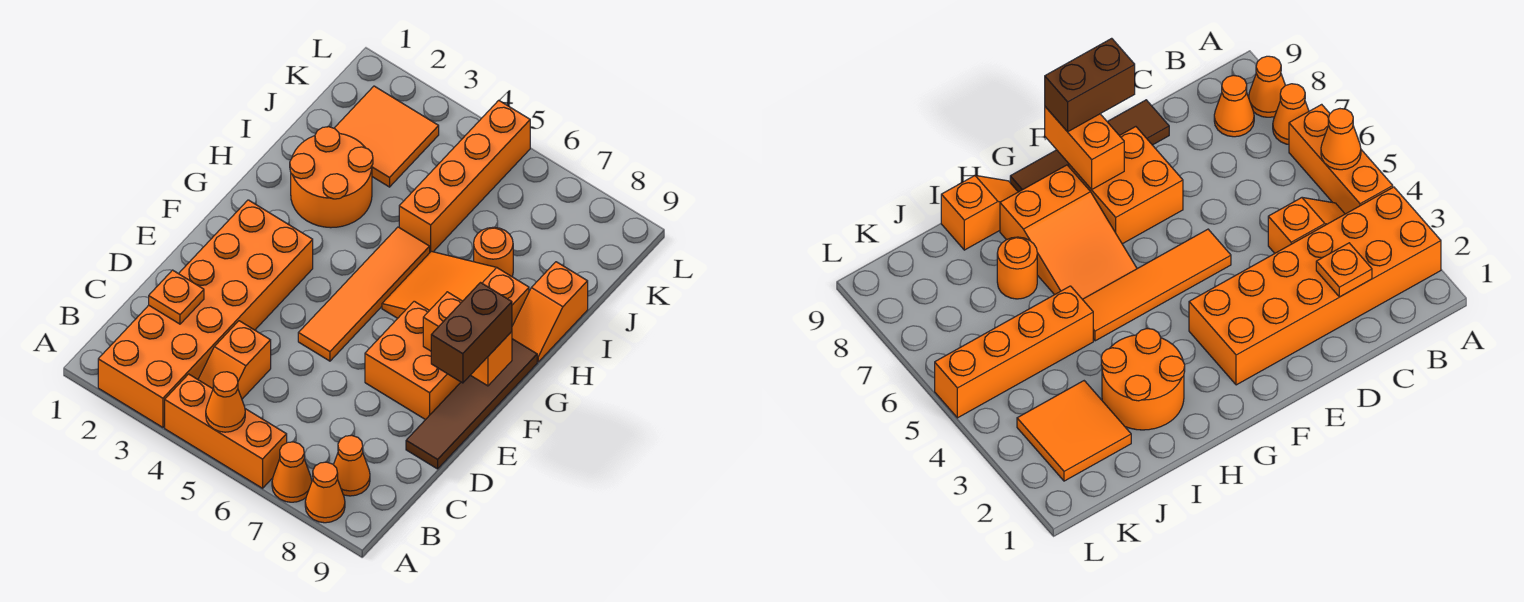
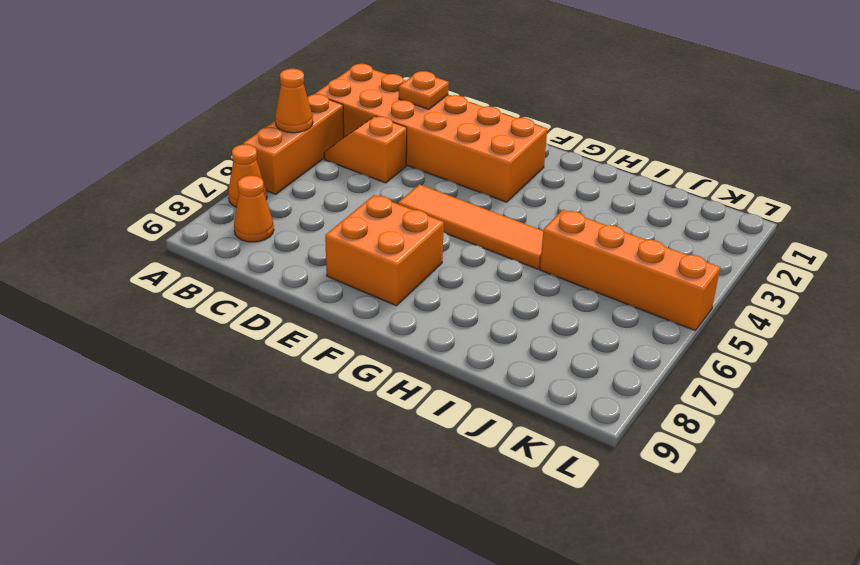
none -> orange cone A8 level 1
none -> brown tile D9:G9 level 1
none -> orange slope G6:H8 level 1 top 8

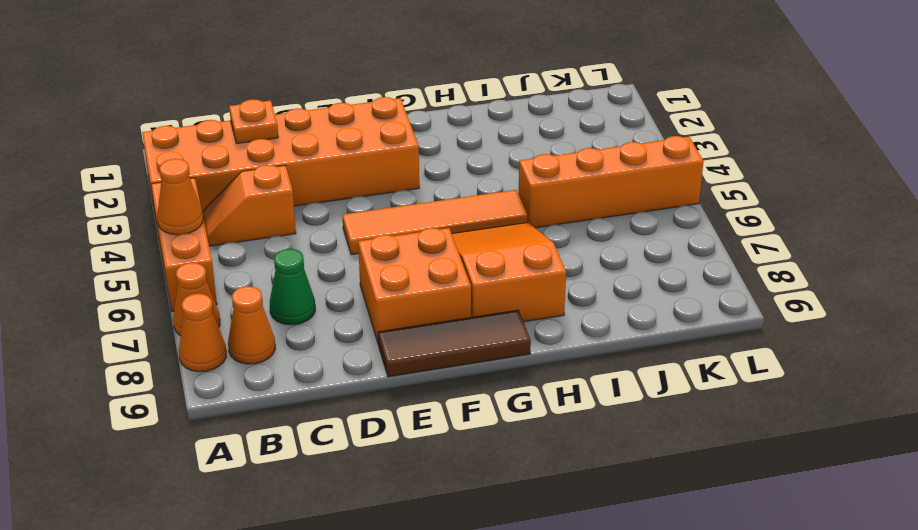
green cone C7 level 1 -> none
brown tile E9:G9 level 1 -> brown tile D9:G9 level 1
none -> orange round brick H2:I3 level 1
none -> orange slope H9:I9 level 1 top I
none -> orange round brick I7 level 1

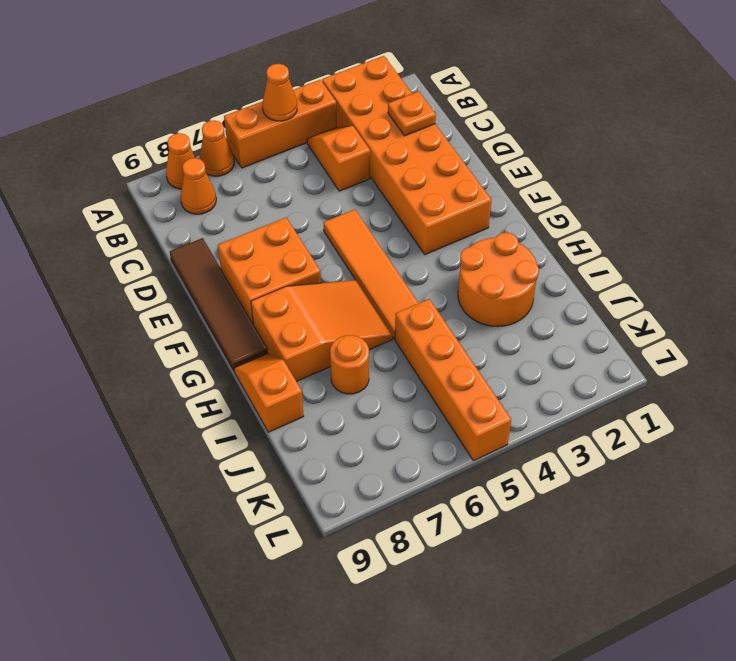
none -> orange tile J2:K3 level 1
none -> orange brick F8:F9 level 2
none -> brown brick E9:F9 level 3

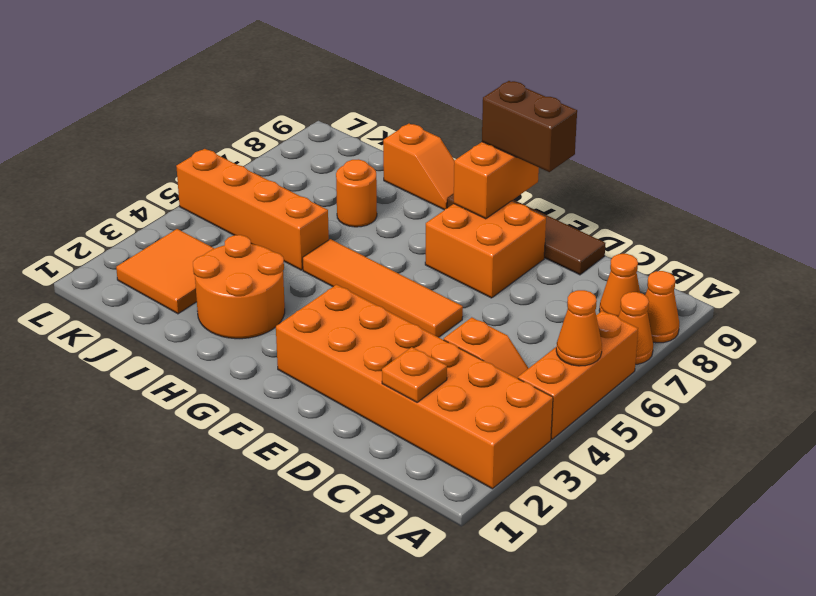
none -> orange slope G6:H8 level 1 top 8

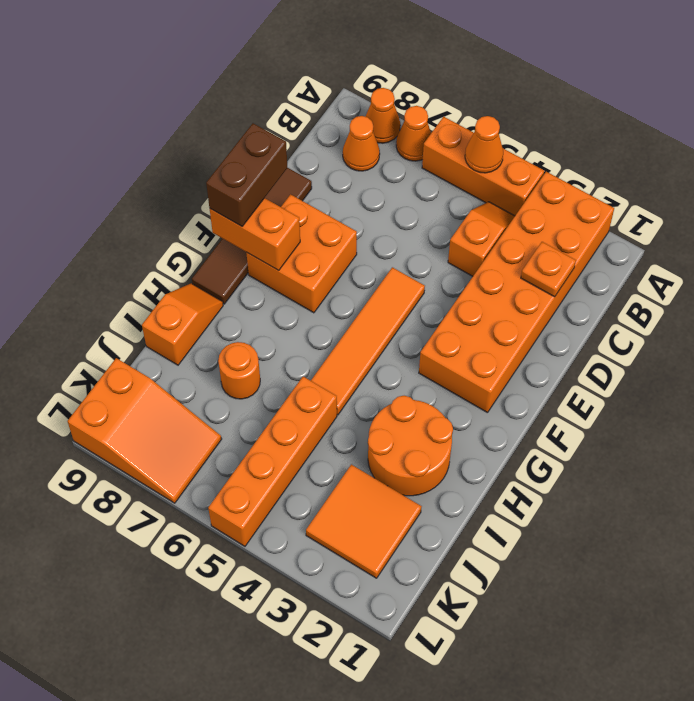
orange slope K7:L9 level 1 top 9 -> orange slope G6:H8 level 1 top 8

